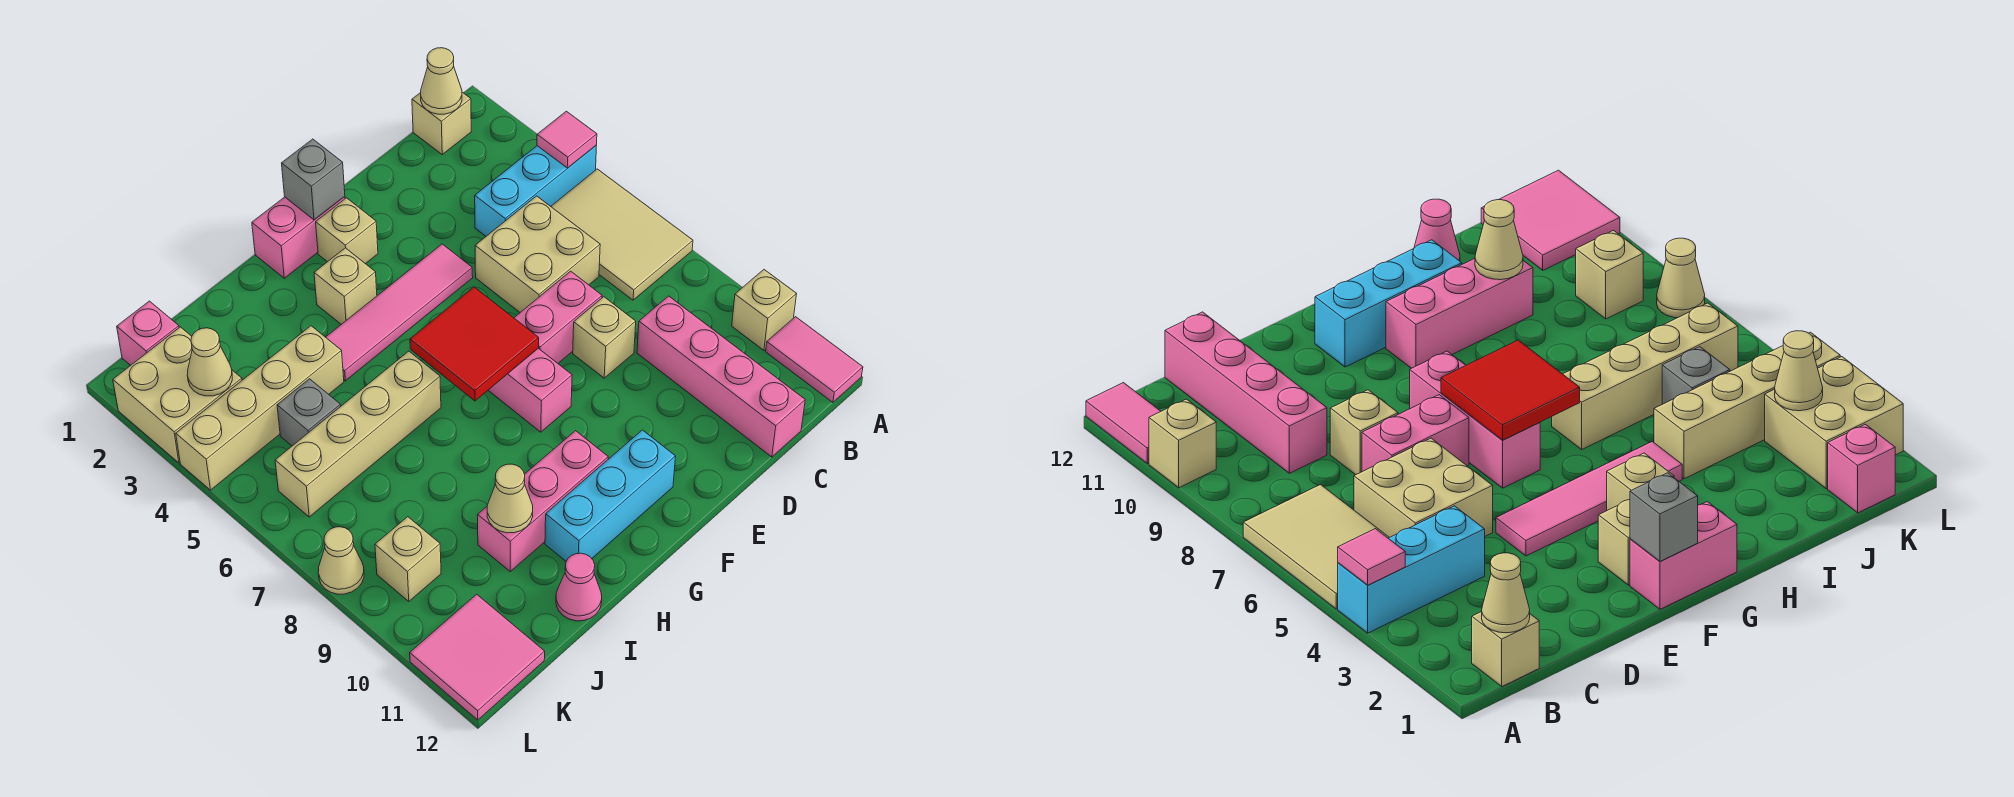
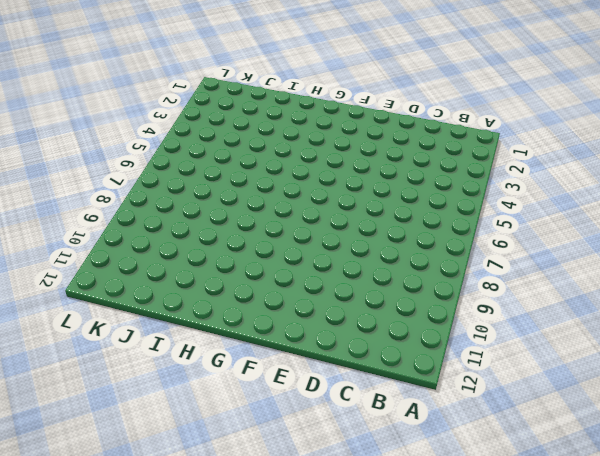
none -> cyan brick A4:C4 level 1
none -> tan tile A5:B7 level 1
none -> tan brick A10 level 1
none -> pink tile A11:A12 level 1

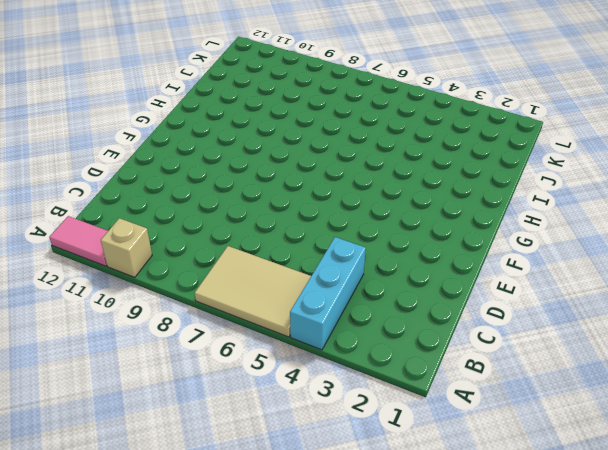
none -> tan brick B1 level 1
none -> tan brick C5:D6 level 1
none -> pink brick C9:C12 level 1
none -> pink brick D7:E7 level 1

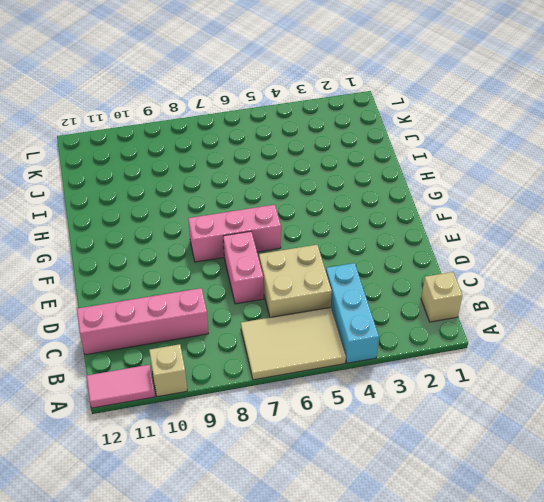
none -> tan brick D8 level 1
none -> pink tile E4:H4 level 1
none -> pink brick F1:G1 level 1
none -> tan brick F2 level 1

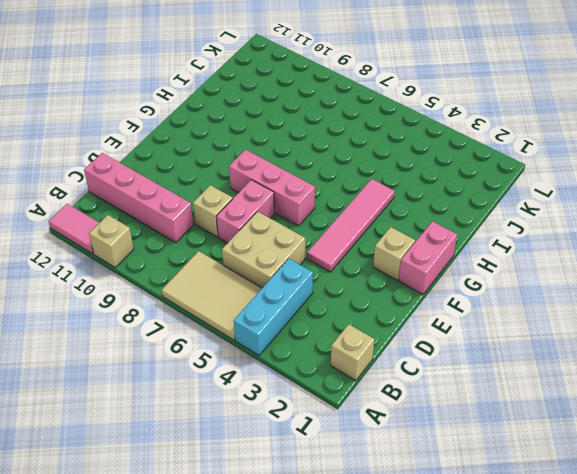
none -> cyan brick F11:H11 level 1
none -> tan brick G3 level 1
none -> pink brick G10:I10 level 1
none -> tan brick H6:K6 level 1

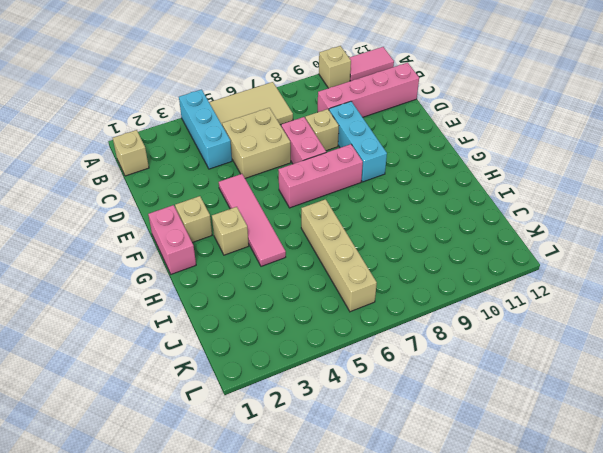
cyan brick D9:F9 level 1 -> cyan brick F11:H11 level 1
none -> pink brick G10:I10 level 1
none -> tan brick I4:L4 level 1
none -> pink cone I12 level 1
none -> grey brick J5 level 1

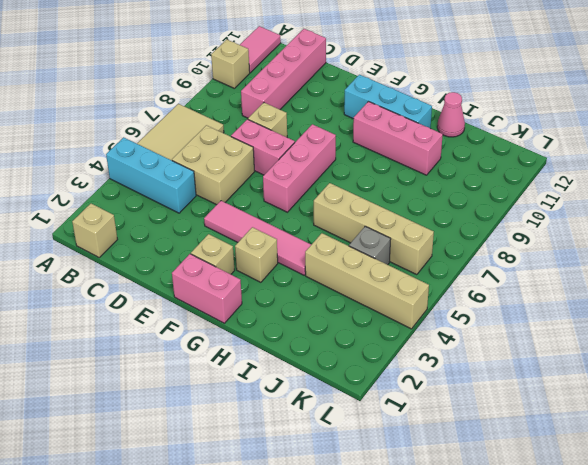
none -> pink brick K1 level 1
none -> tan brick K2:L3 level 1
none -> tan brick K9 level 1
none -> pink tile K11:L12 level 1

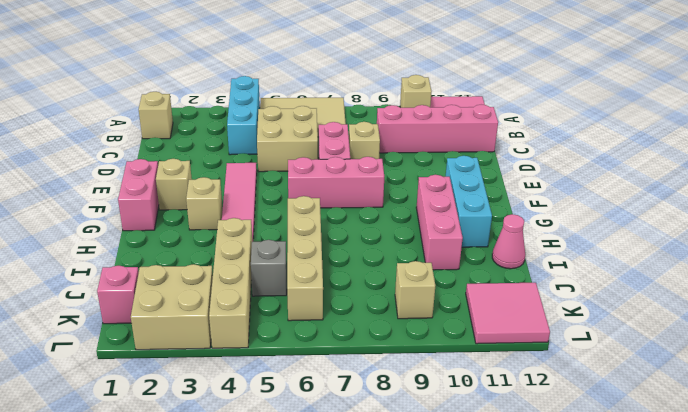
none -> tan cone L8 level 1
none -> pink tile A4 level 2
none -> tan cone B1 level 2
none -> grey brick F1 level 2

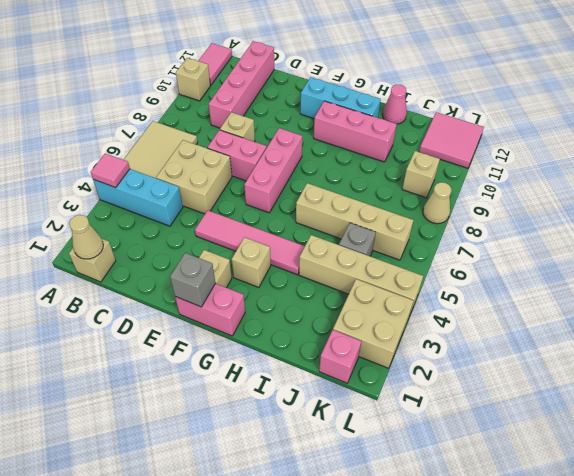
none -> red tile F6:G7 level 2
none -> tan cone I10 level 2
none -> tan cone K3 level 2

